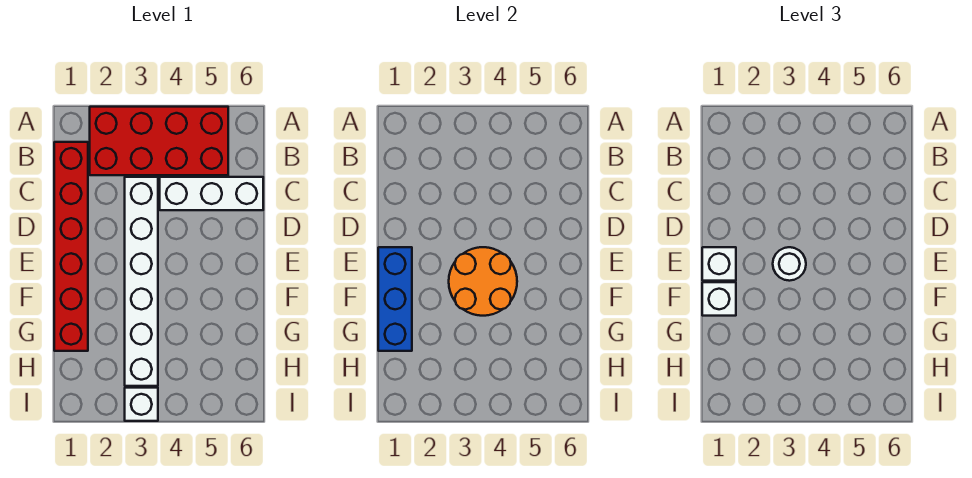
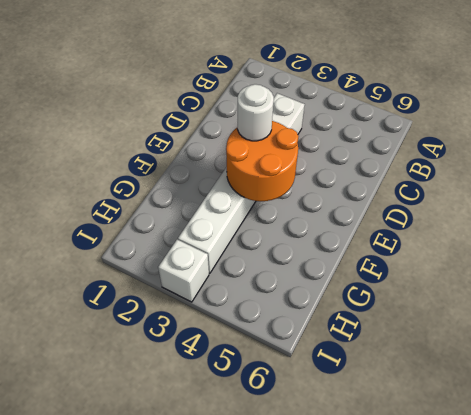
none -> red brick A2:B5 level 1
none -> red brick B1:G1 level 1

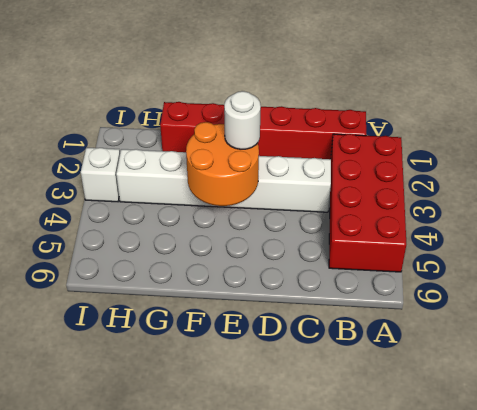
none -> white brick C4:C6 level 1
none -> blue brick E1:G1 level 2

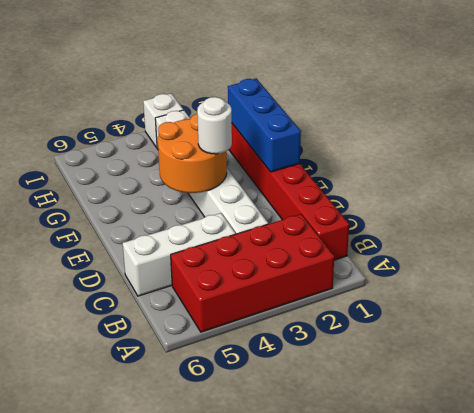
none -> white brick E1 level 3
none -> white brick F1 level 3

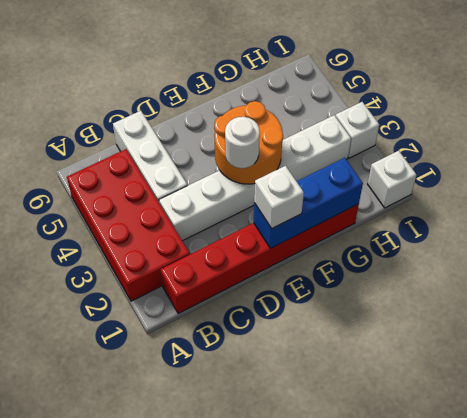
white brick I1 level 1 -> white brick F1 level 3

